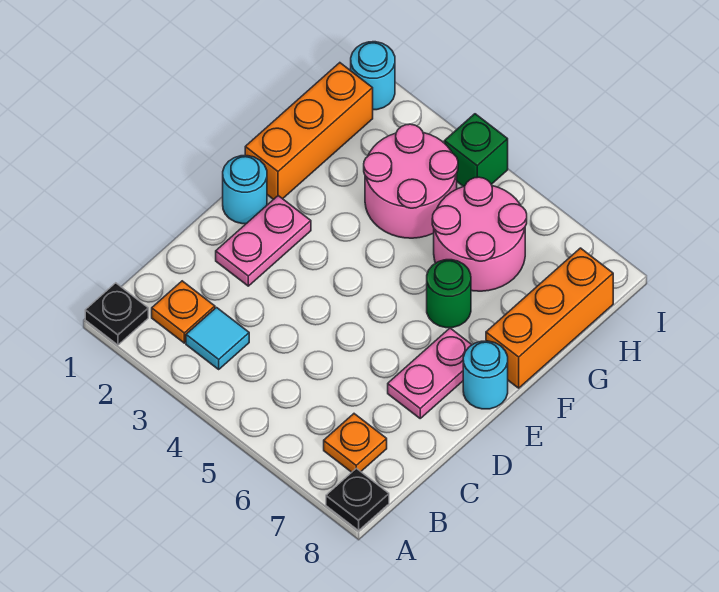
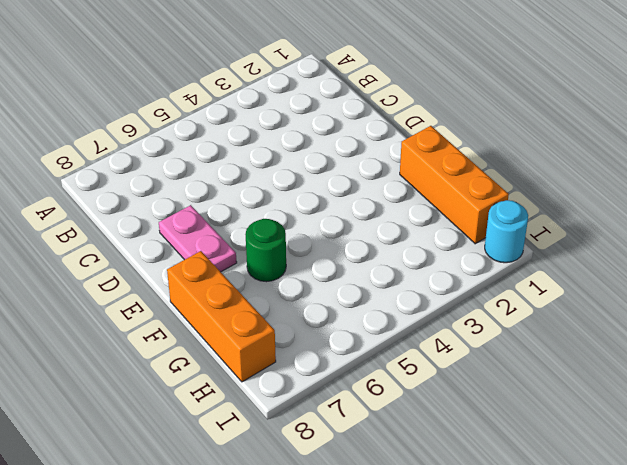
none -> black plate A1 level 1
none -> black plate A8 level 1
none -> orange plate B2 level 1

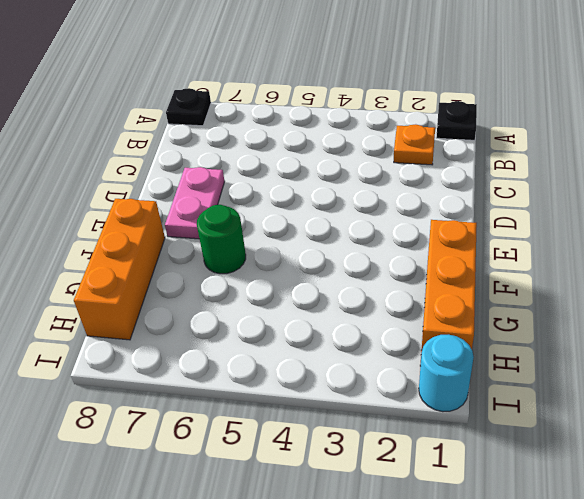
none -> cyan tile B3 level 1
none -> orange plate B7 level 1
none -> pink plate D2:E2 level 1

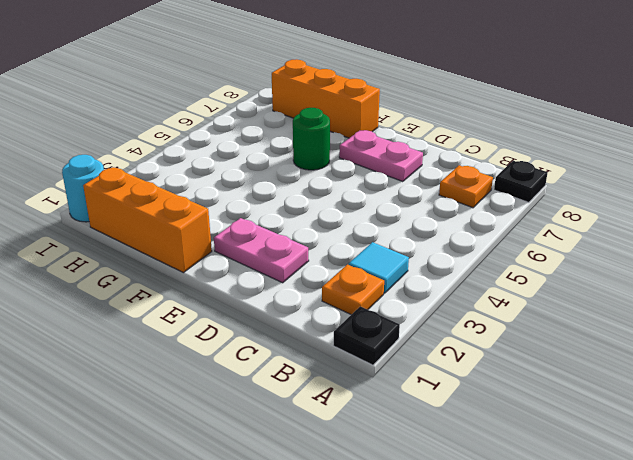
none -> cyan round brick E1 level 1
none -> cyan round brick E8 level 1
none -> pink round brick G3:H4 level 1

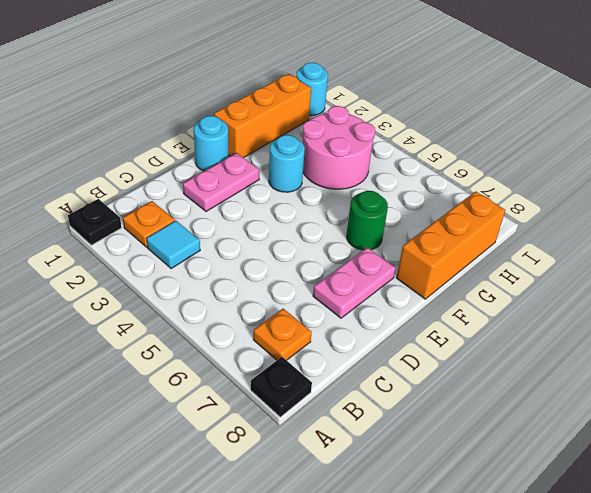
cyan round brick F3 level 1 -> cyan round brick E8 level 1
none -> pink round brick G5:H6 level 1
none -> green brick I4 level 1

